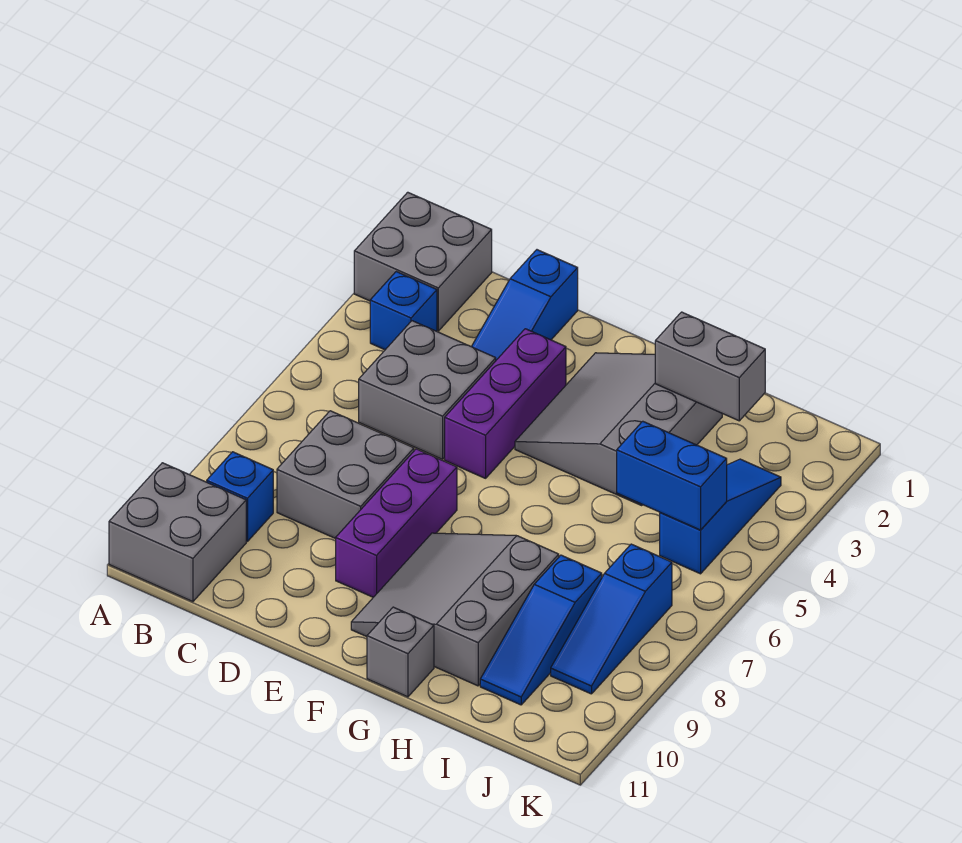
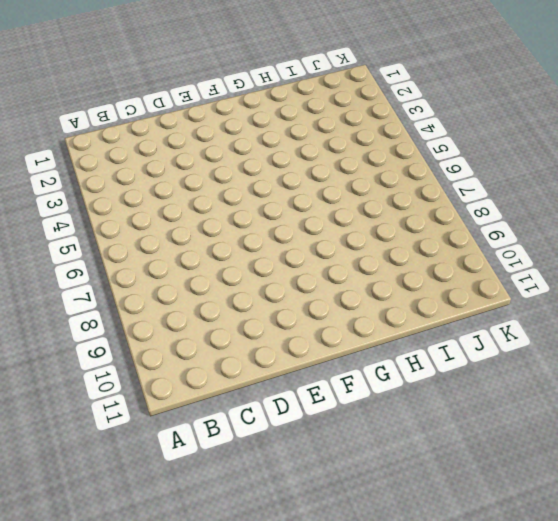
none -> grey brick A1:B2 level 1
none -> grey brick A10:B11 level 1
none -> blue brick B3 level 1

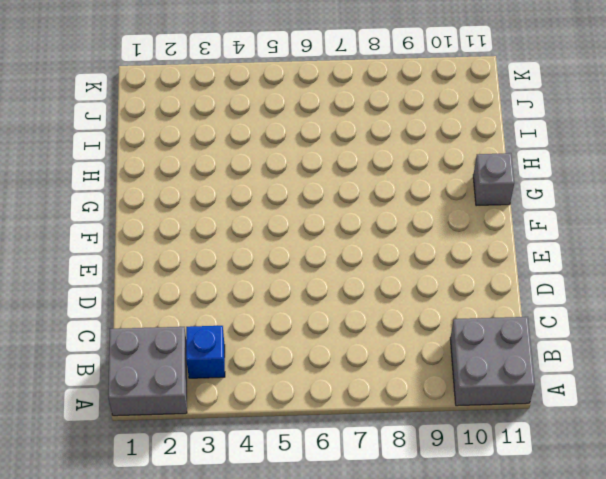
none -> blue brick B9 level 1
none -> grey brick C4:D5 level 1
none -> grey brick C7:D8 level 1

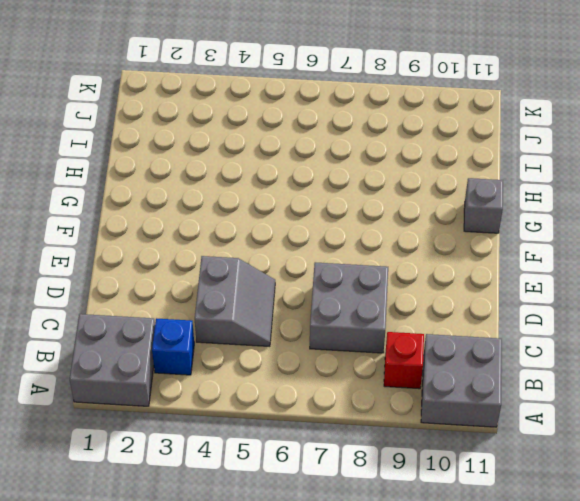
red brick B9 level 1 -> blue brick B9 level 1
grey slope C4:D5 level 1 top 4 -> grey brick C4:D5 level 1
none -> blue slope D1:D3 level 1 top 1
none -> purple brick E3:E5 level 1
none -> purple brick E7:E9 level 1

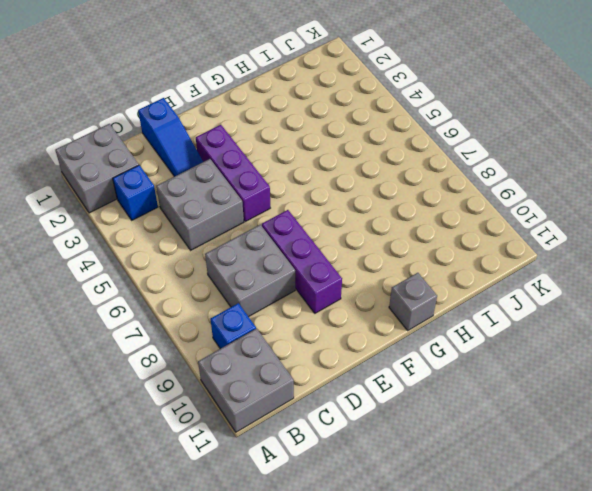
none -> grey slope F2:H4 level 1 top H
none -> grey slope F8:H10 level 1 top H
none -> blue slope I8:I10 level 1 top 8

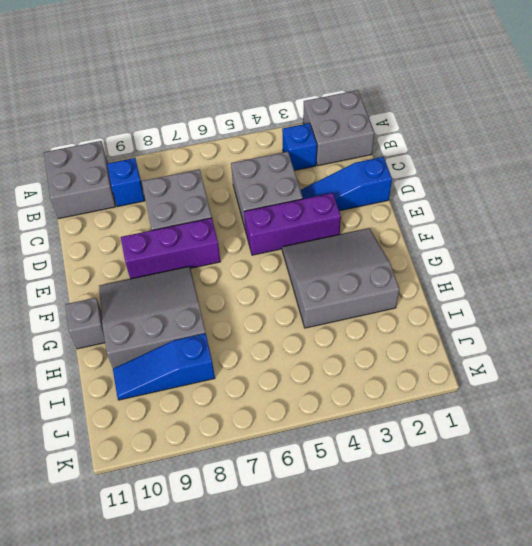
none -> blue slope J3:J5 level 1 top 5
none -> blue slope J7:J9 level 1 top 7
none -> grey brick H2:I2 level 2

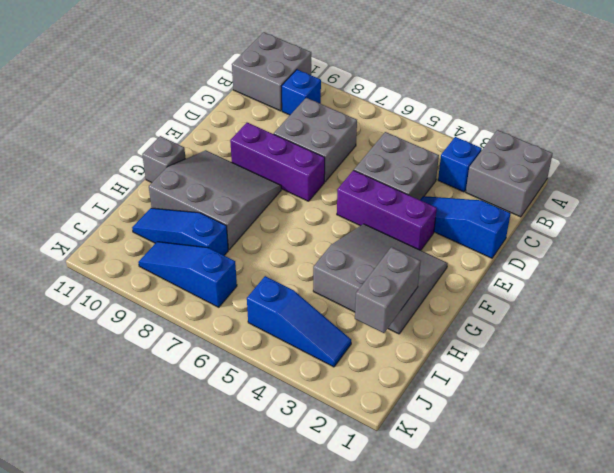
none -> blue brick I5:J5 level 2

